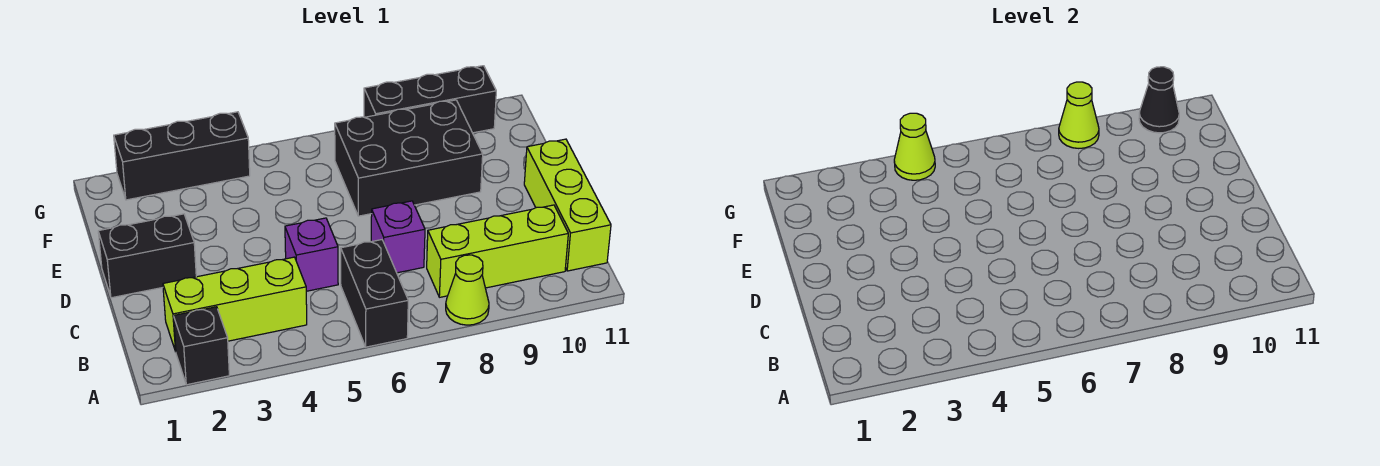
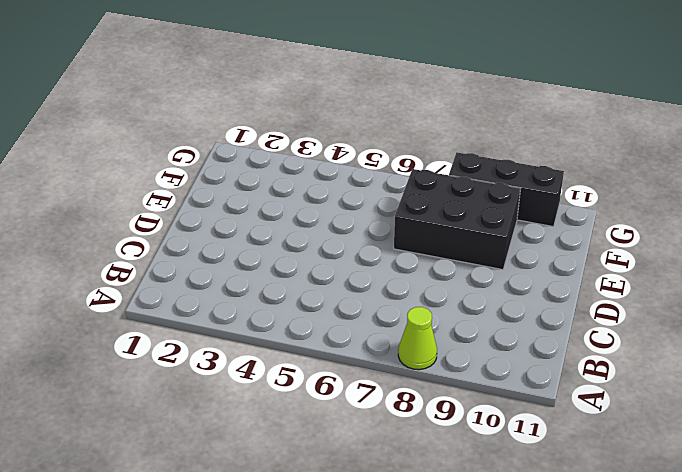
none -> black brick A2 level 1
none -> black brick A6:B6 level 1
none -> lime brick B2:B4 level 1

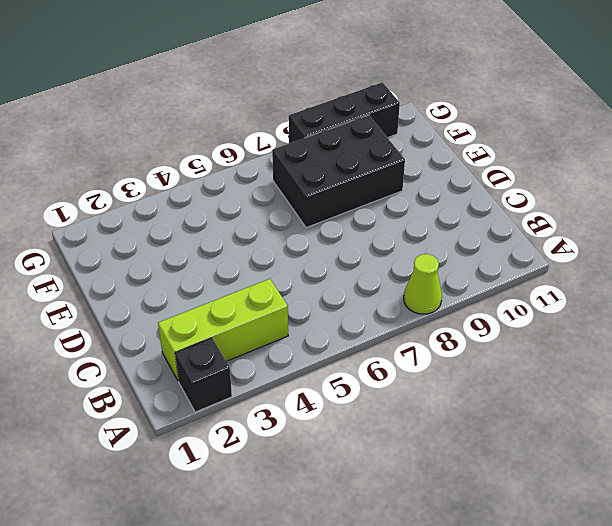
none -> black brick A6:B6 level 1
none -> lime brick B8:B10 level 1
none -> lime brick B11:D11 level 1

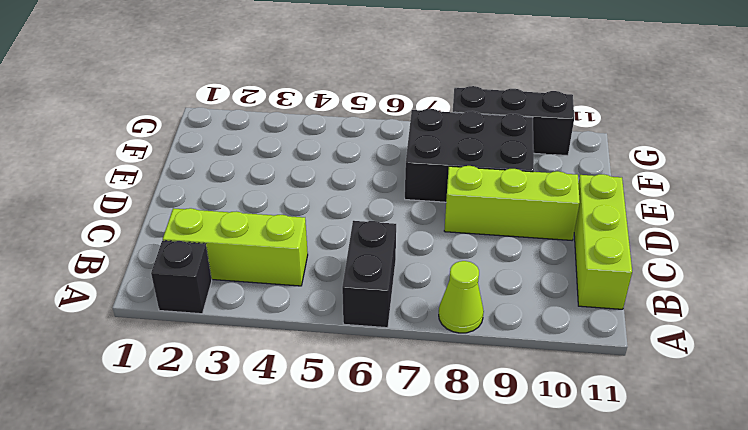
lime brick D8:D10 level 1 -> lime brick B8:B10 level 1
none -> purple brick C5 level 1
none -> purple brick C7 level 1
none -> black brick D1:D2 level 1

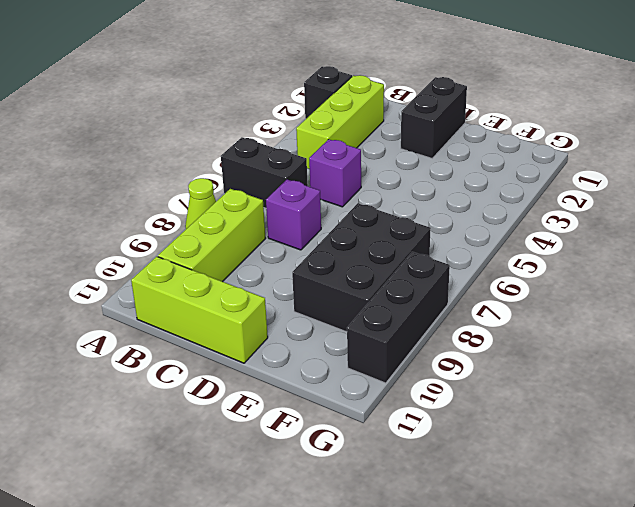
none -> black brick G2:G4 level 1
none -> lime cone G4 level 2
none -> lime cone G8 level 2

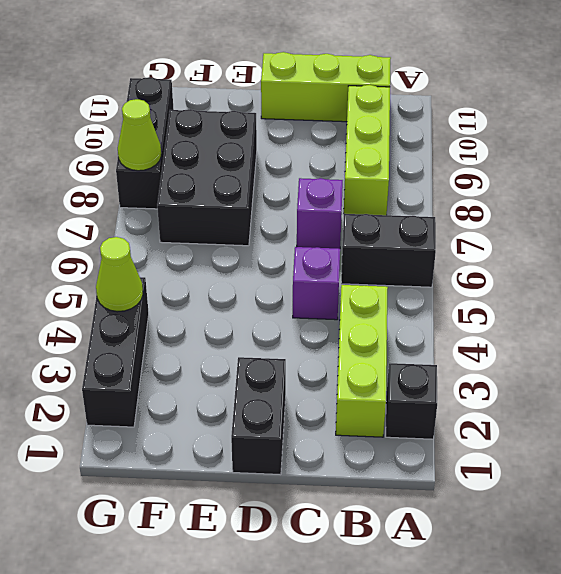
none -> lime cone A8 level 1
none -> black cone G10 level 2

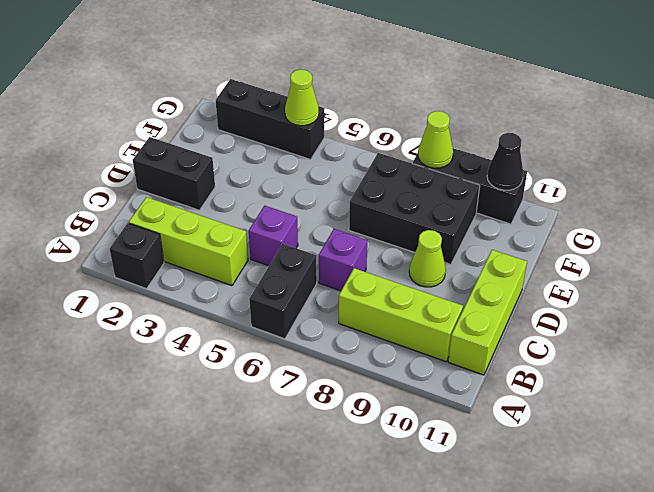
lime cone D9 level 1 -> lime cone A8 level 1

